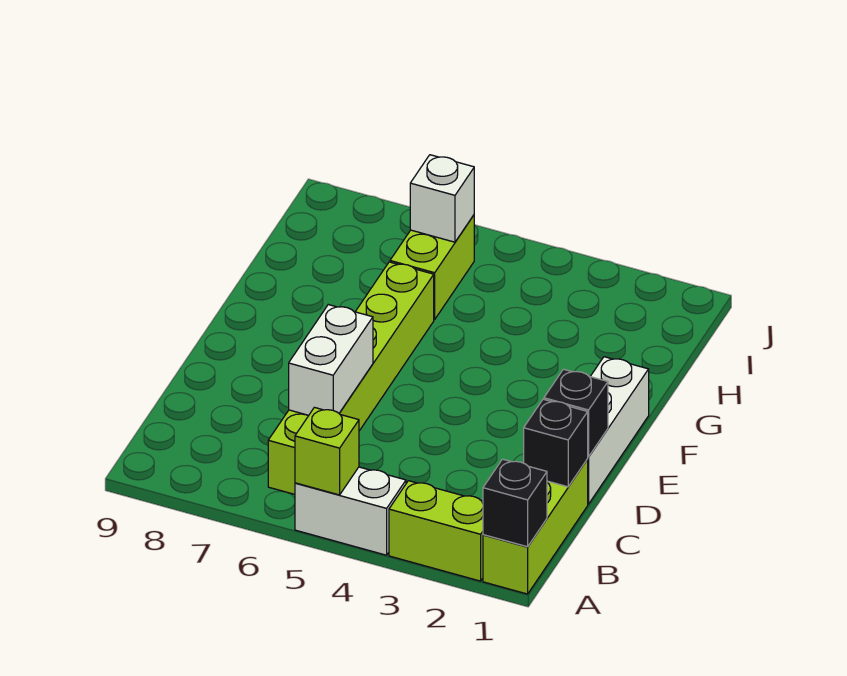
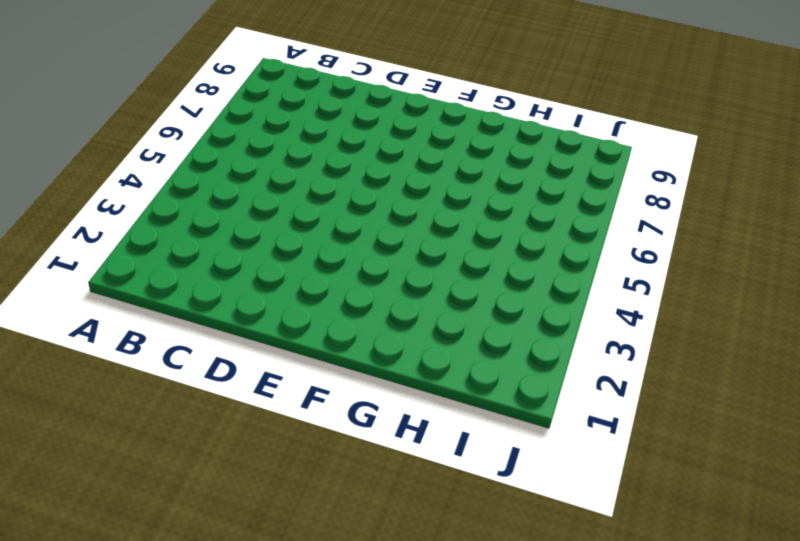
none -> lime brick A1:C1 level 1
none -> lime brick A2:A3 level 1
none -> white brick A4:A5 level 1

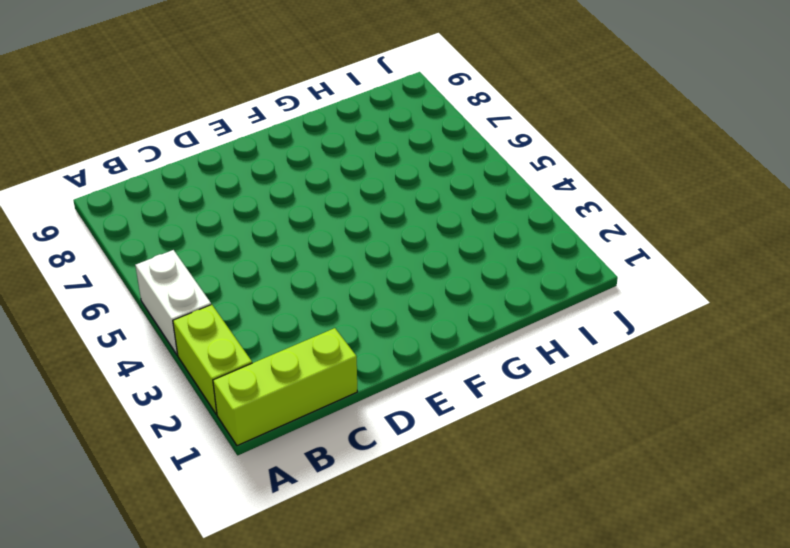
none -> lime brick B6:G6 level 1
none -> white brick D1:F1 level 1
none -> lime brick H6:I6 level 1

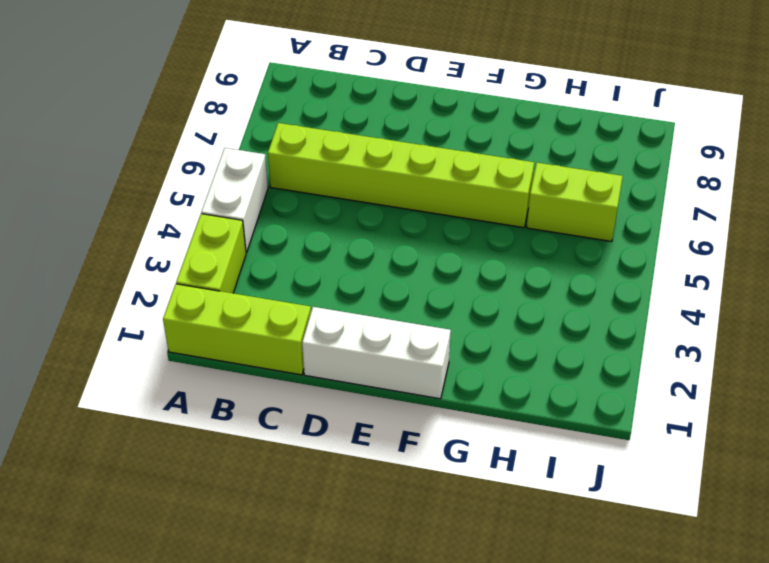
none -> black brick A1 level 2
none -> lime brick A5 level 2
none -> black brick C1 level 2

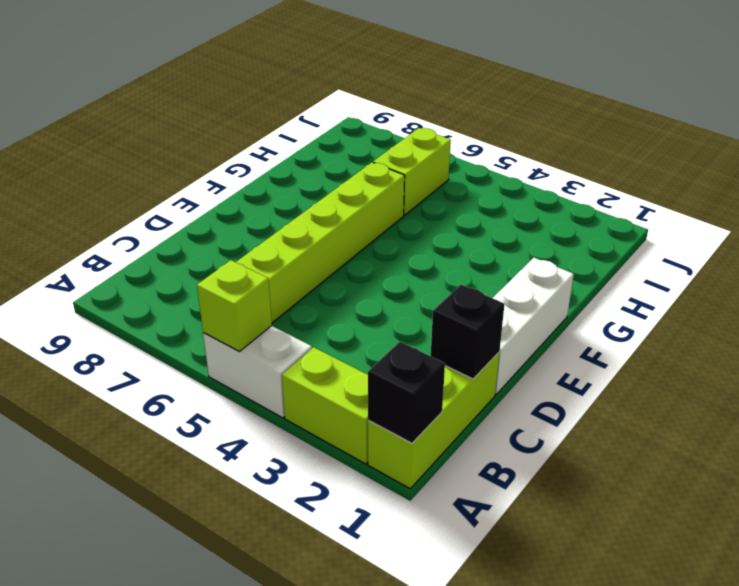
none -> white brick C6:D6 level 2
none -> black brick D1 level 2
none -> white brick I6 level 2

